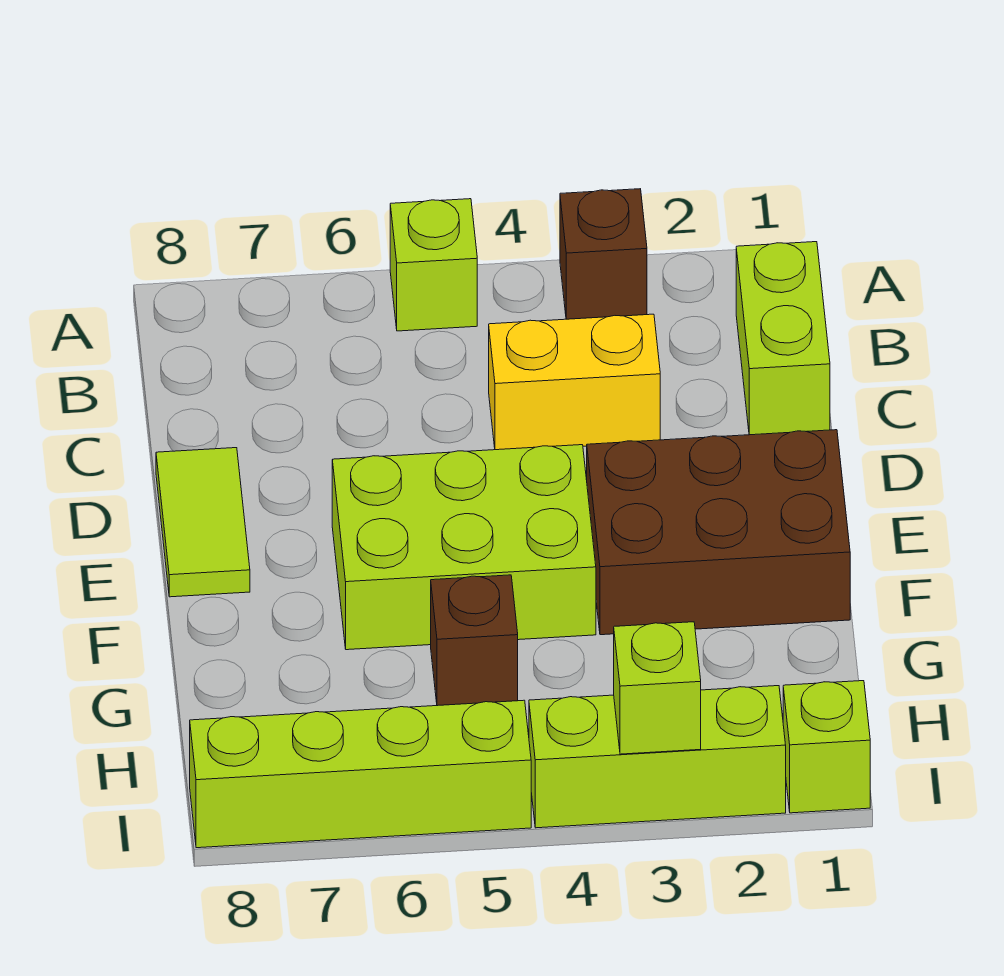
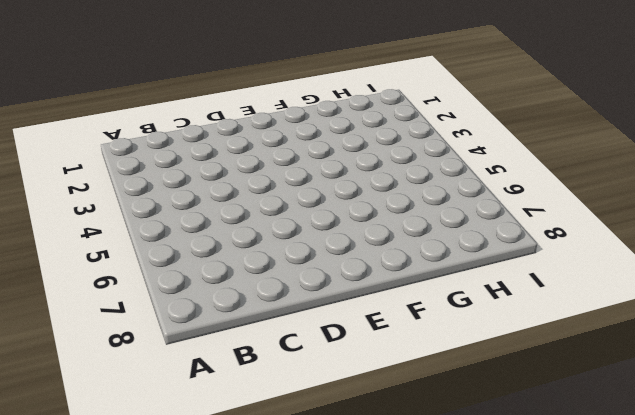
none -> brown brick A3 level 1
none -> lime brick A5 level 1
none -> lime brick B1:C1 level 1

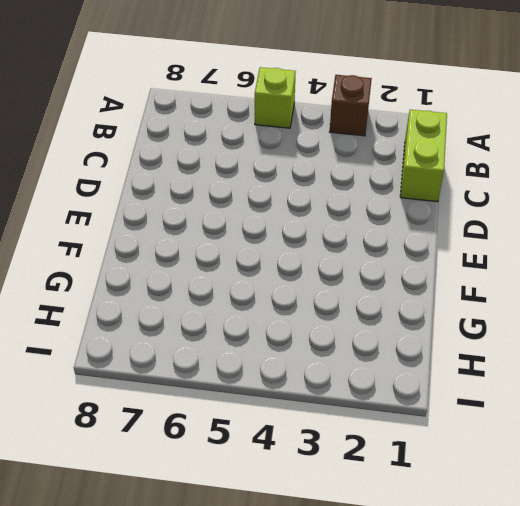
none -> yellow brick C3:C4 level 1
none -> lime tile D8:E8 level 1
none -> brown brick E1:F3 level 1

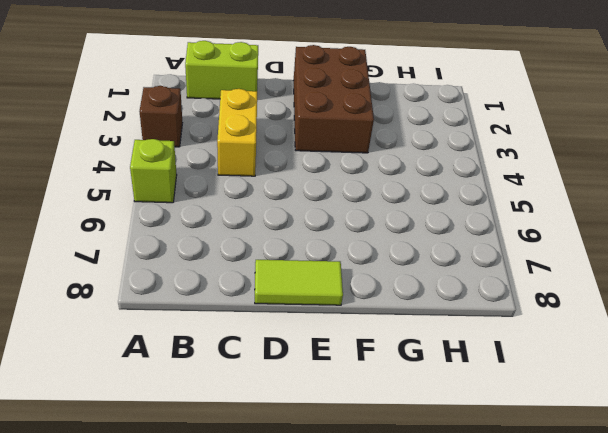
none -> lime brick E4:F6 level 1
none -> brown brick G5 level 1
none -> lime brick I1 level 1

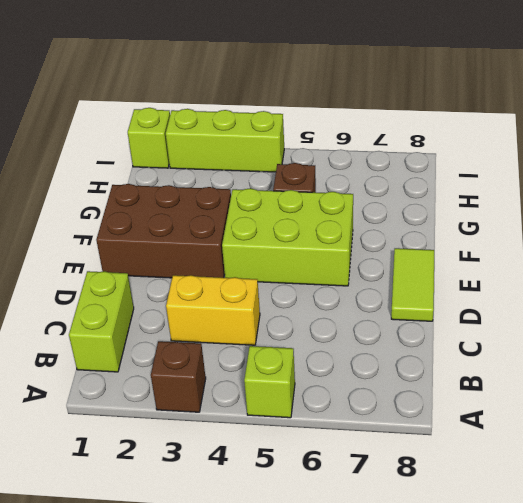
none -> lime brick I5:I8 level 1
none -> lime brick I3 level 2

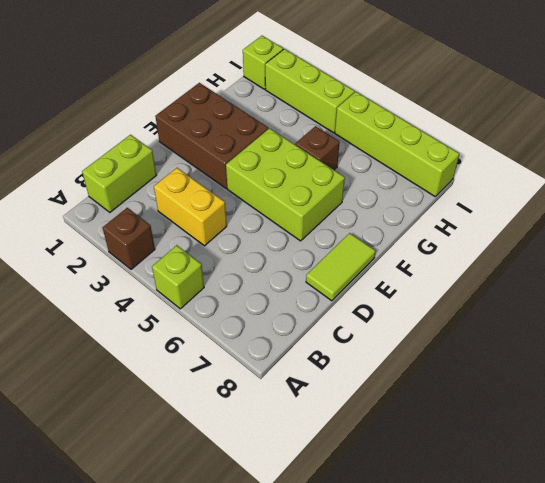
none -> lime brick I3 level 2

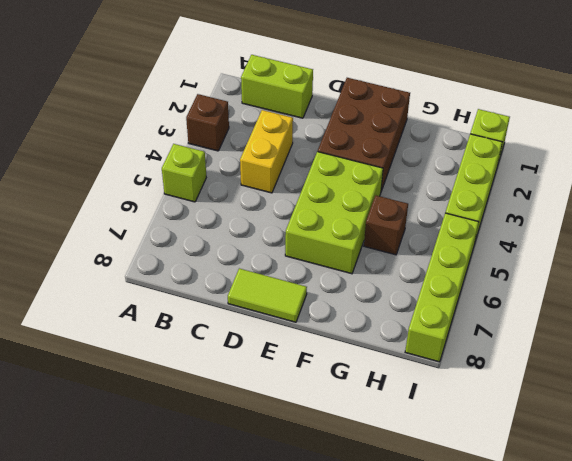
none -> lime brick I3 level 2

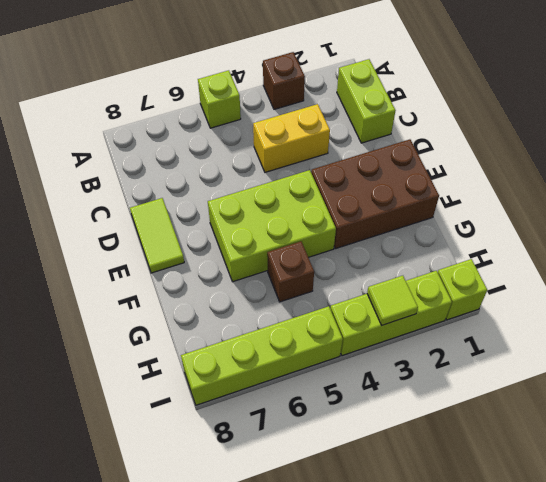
lime tile I3 level 2 -> lime brick I3 level 2

